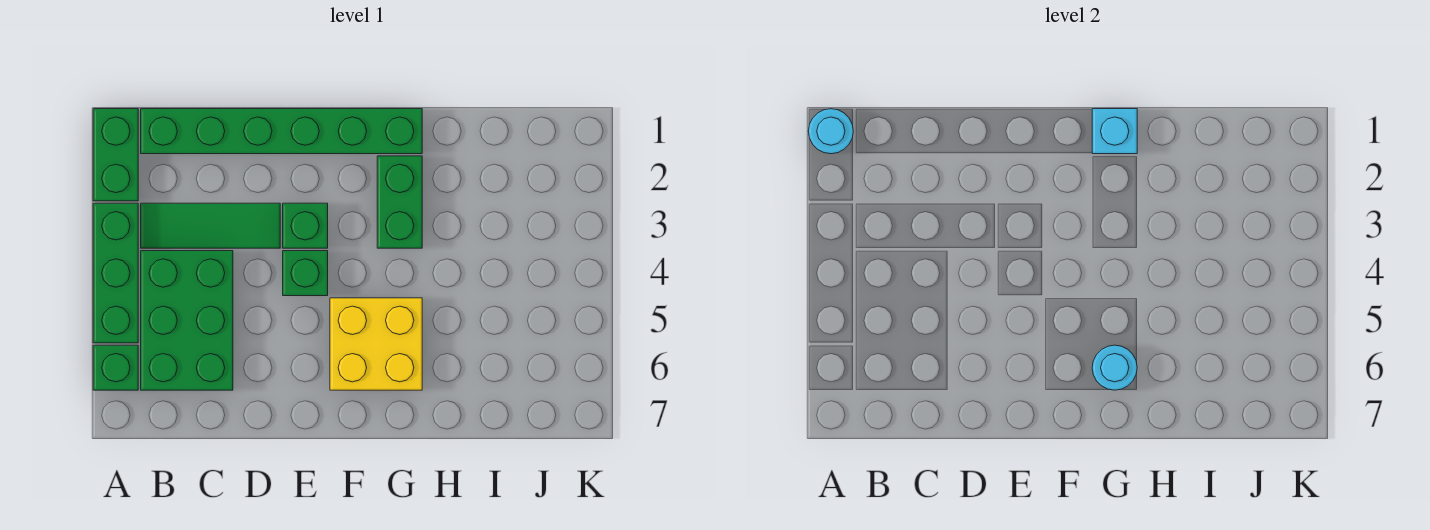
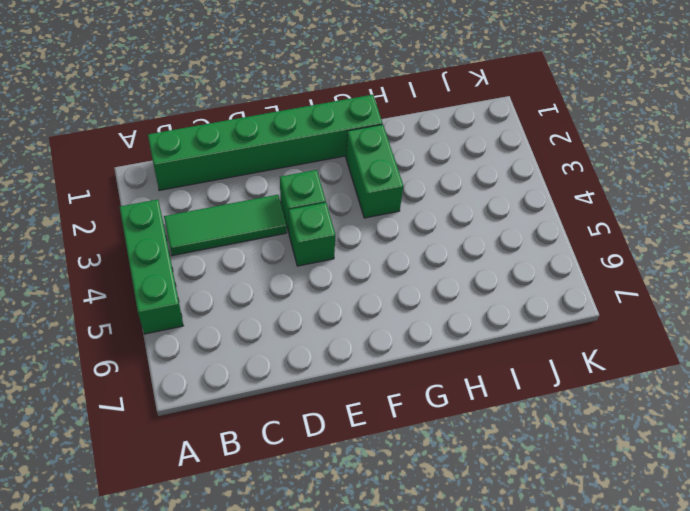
none -> green brick A1:A2 level 1
none -> green brick A6 level 1
none -> green brick B4:C6 level 1

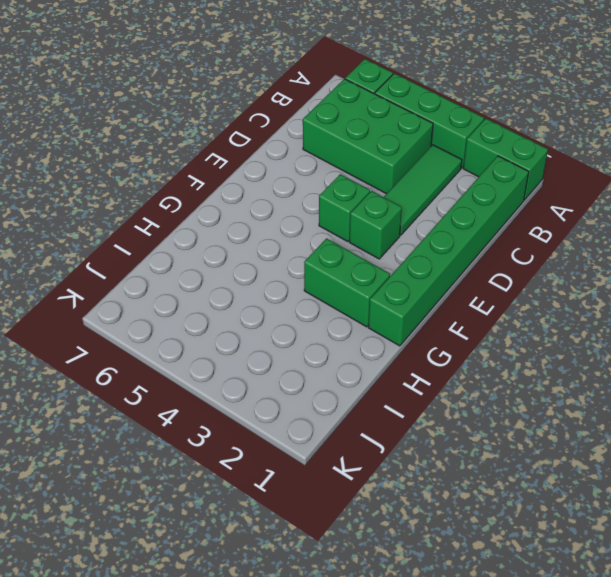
none -> yellow brick F5:G6 level 1
none -> cyan round brick A1 level 2
none -> cyan brick G1 level 2

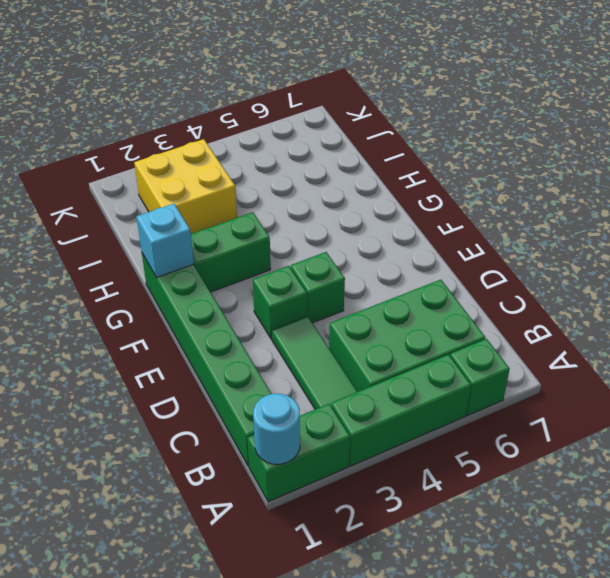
yellow brick I2:J3 level 1 -> yellow brick F5:G6 level 1
none -> cyan round brick G6 level 2

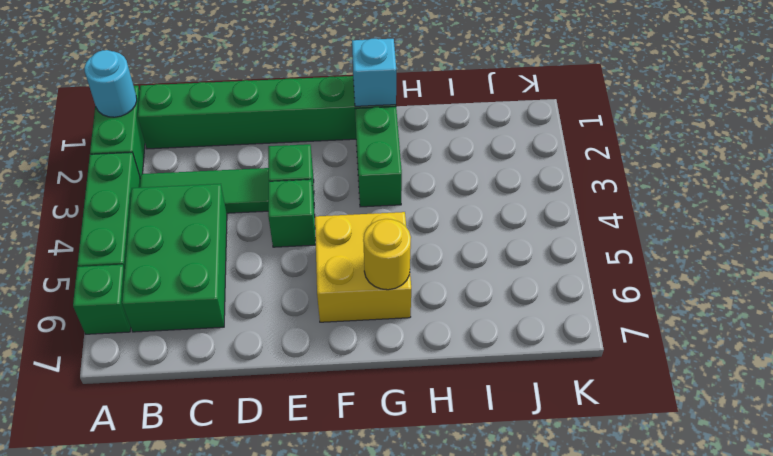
yellow round brick G6 level 2 -> cyan round brick G6 level 2

